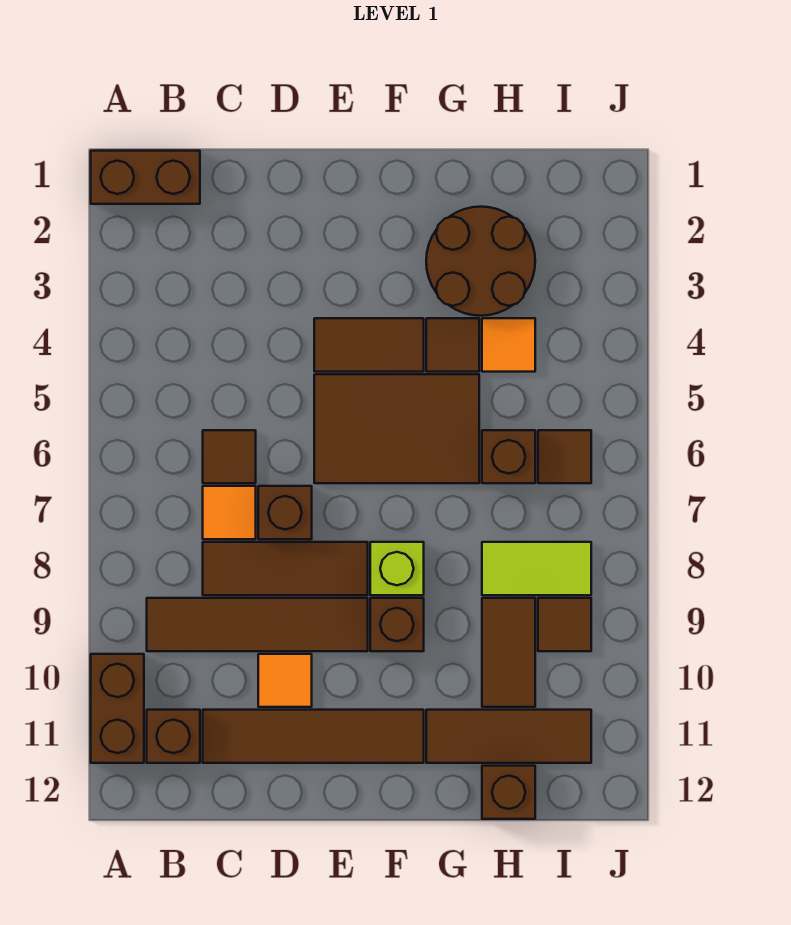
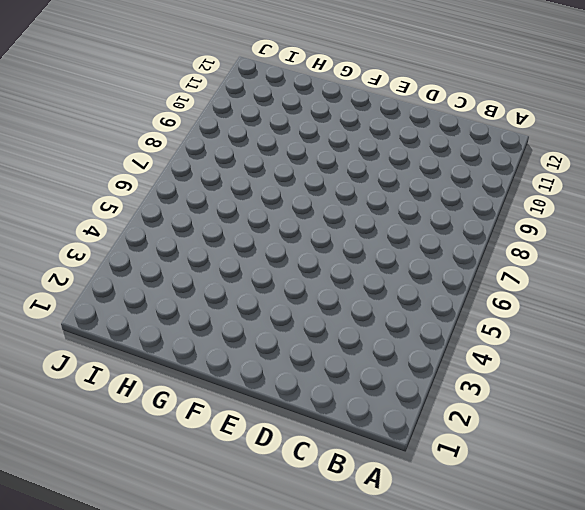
none -> brown brick A1:B1 level 1
none -> brown brick A10:A11 level 1
none -> brown tile B9:E9 level 1

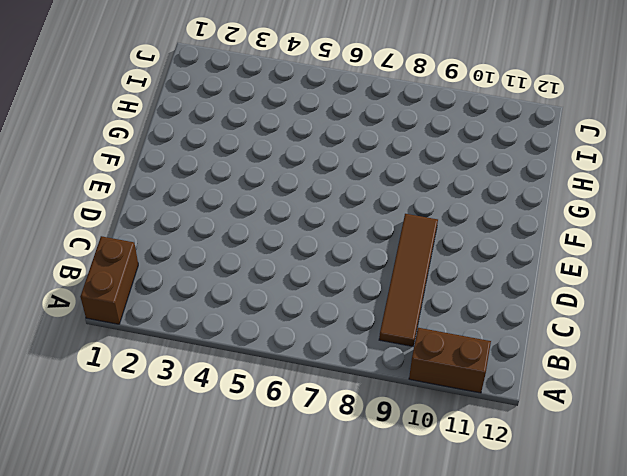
none -> brown brick B11 level 1
none -> brown tile C6 level 1
none -> orange tile C7 level 1

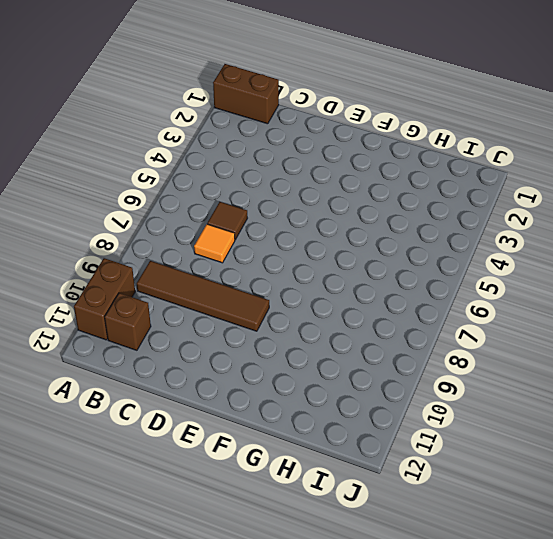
none -> brown tile C8:E8 level 1
none -> brown tile C11:F11 level 1
none -> brown brick D7 level 1

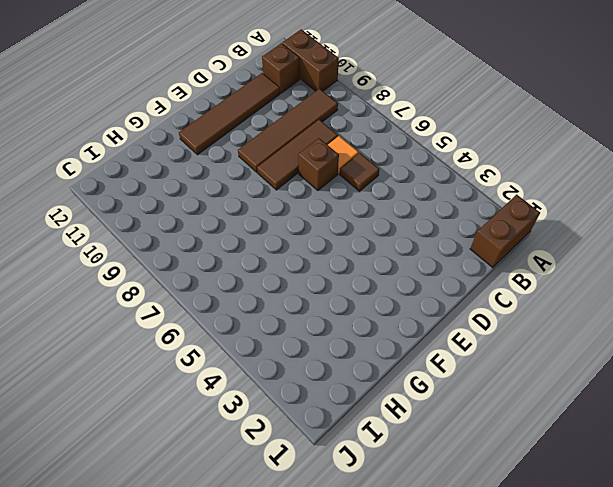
none -> orange tile D10 level 1
none -> brown tile E4:F4 level 1
none -> brown tile E5:G6 level 1

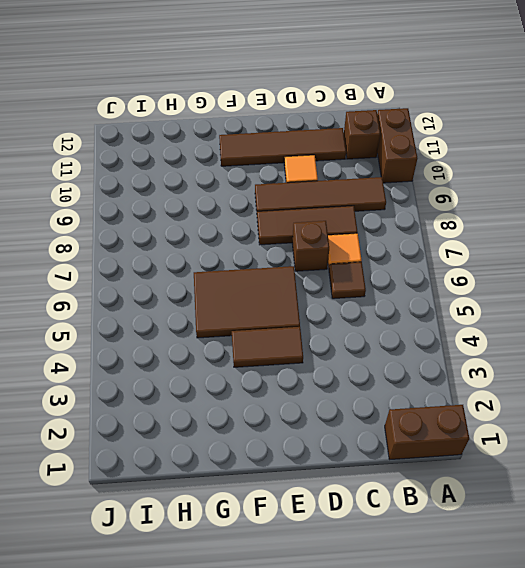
none -> lime brick F8 level 1
none -> brown brick F9 level 1
none -> brown round brick G2:H3 level 1

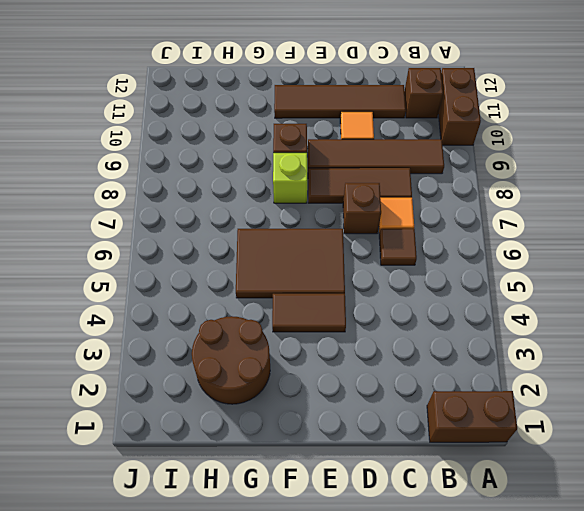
none -> brown tile G4 level 1
none -> brown tile G11:I11 level 1
none -> orange tile H4 level 1

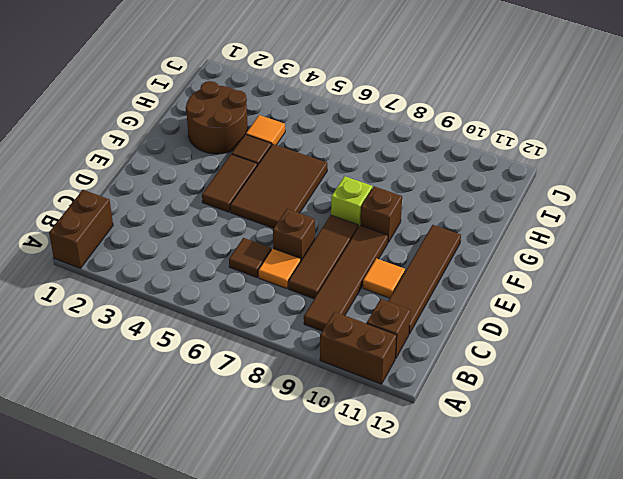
none -> brown tile G11:I11 level 1
none -> brown brick H6 level 1
none -> lime tile H8:I8 level 1

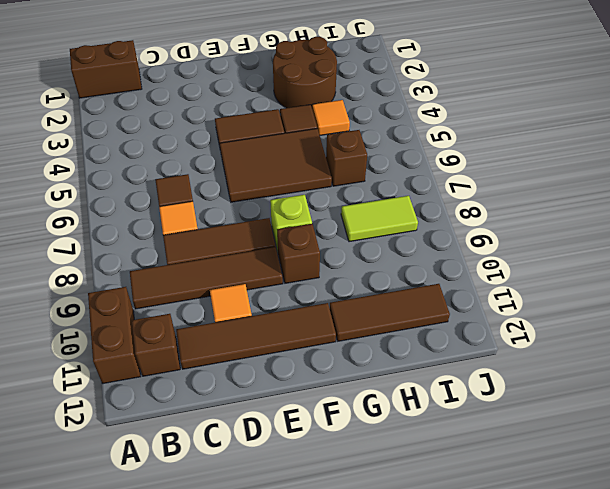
none -> brown brick D7 level 1
none -> brown tile H9:H10 level 1
none -> brown brick H12 level 1

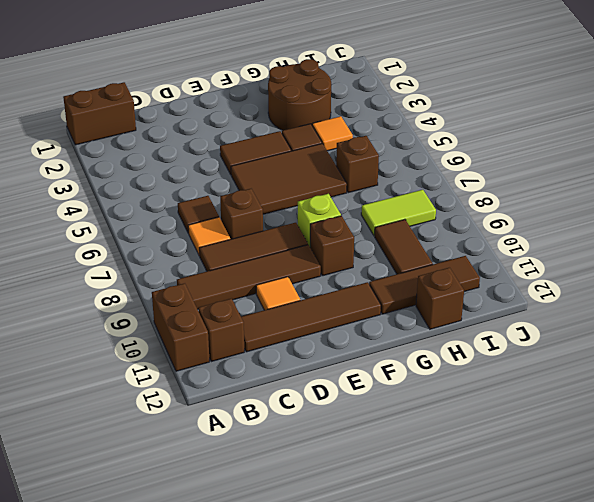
none -> brown tile I6 level 1
none -> brown tile I9 level 1

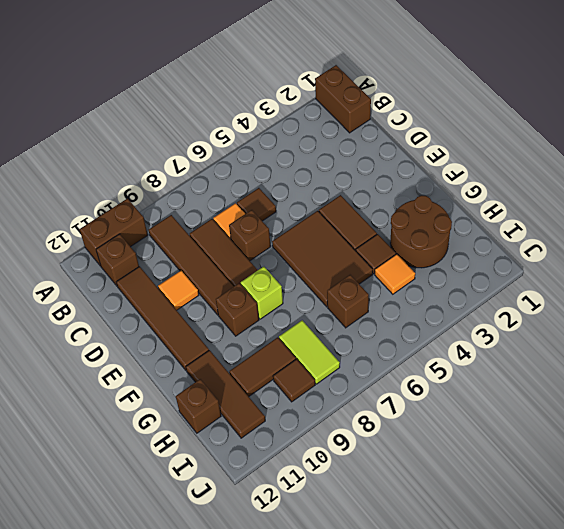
none -> brown tile I6 level 1

